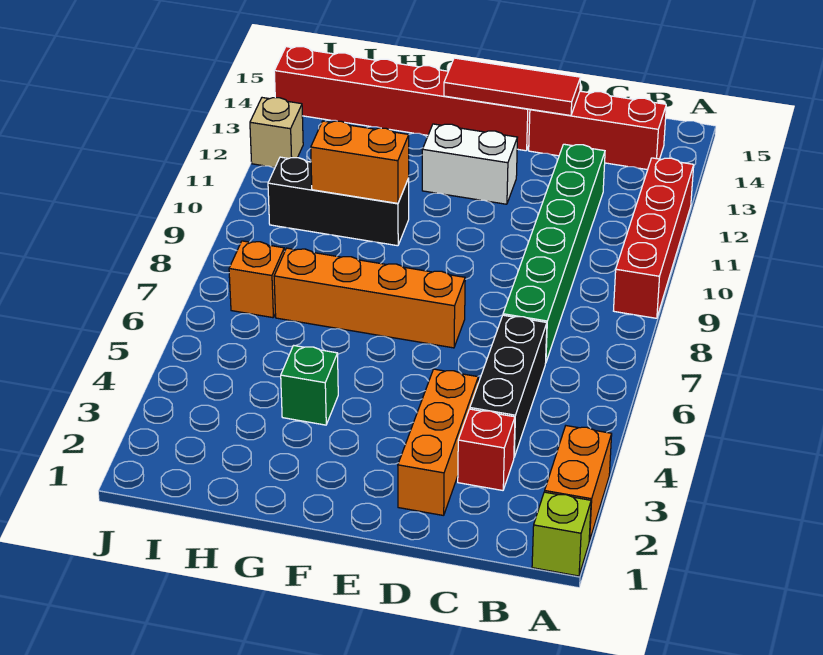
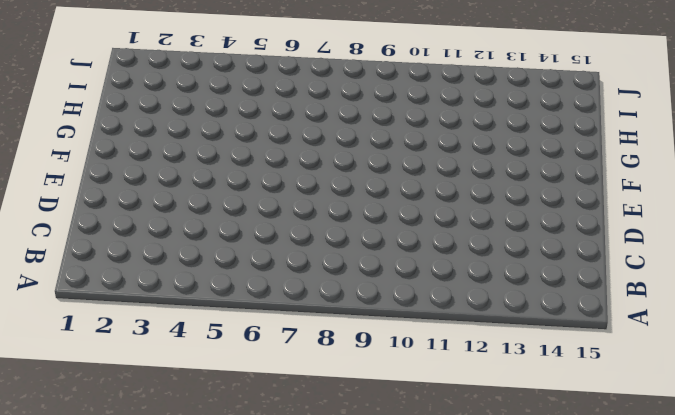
none -> lime brick A1 level 1
none -> orange brick A2:A3 level 1
none -> red brick A9:A12 level 1

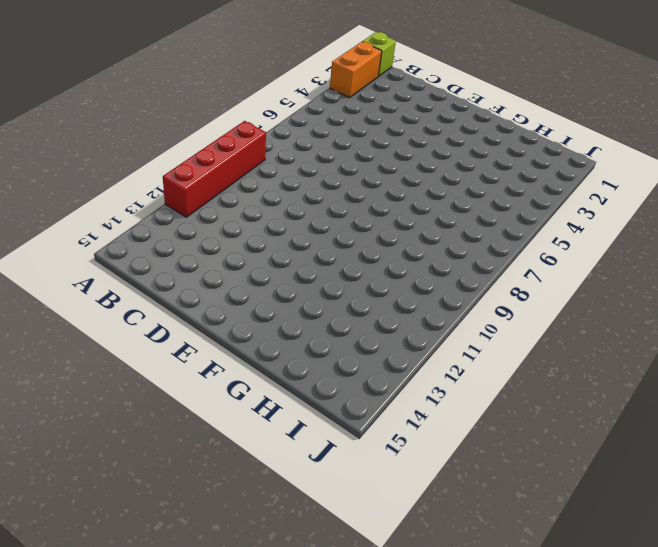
none -> red brick B14:D14 level 1
none -> red brick C3 level 1
none -> black brick C4:C6 level 1

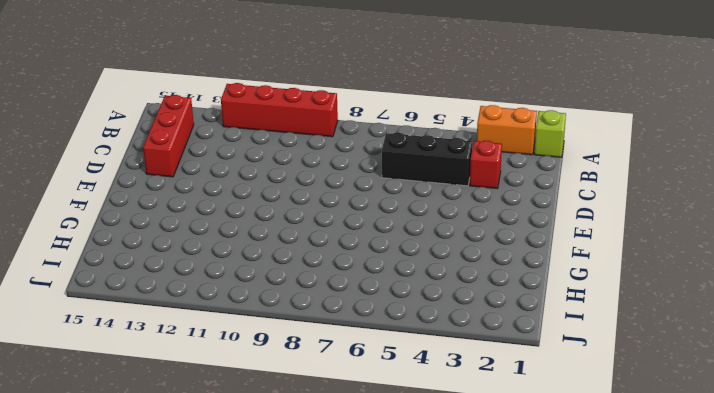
none -> green brick C7:C12 level 1
none -> orange brick D2:D4 level 1
none -> orange brick E7:H7 level 1

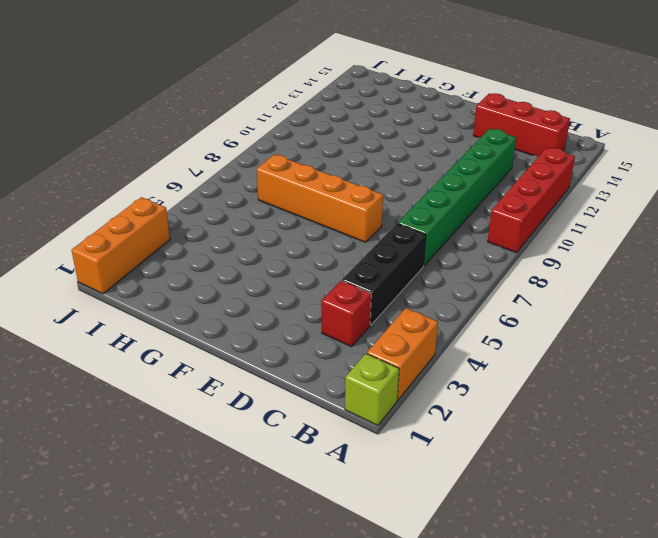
orange brick J1:J3 level 1 -> orange brick D2:D4 level 1
none -> white brick E12:F12 level 1
none -> red brick E14:J14 level 1
none -> green brick G4 level 1

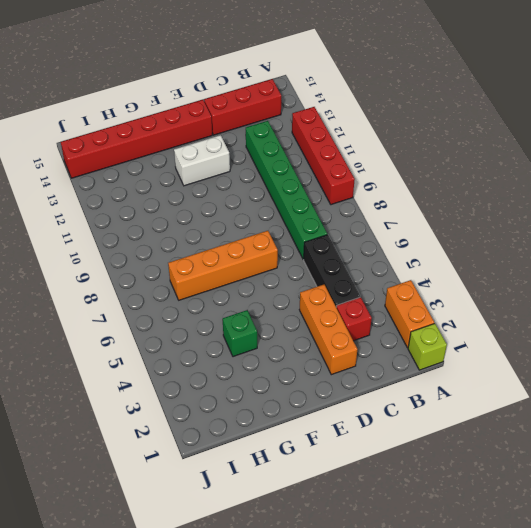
none -> black brick G10:I10 level 1
none -> orange brick I7 level 1
none -> tan brick J12 level 1

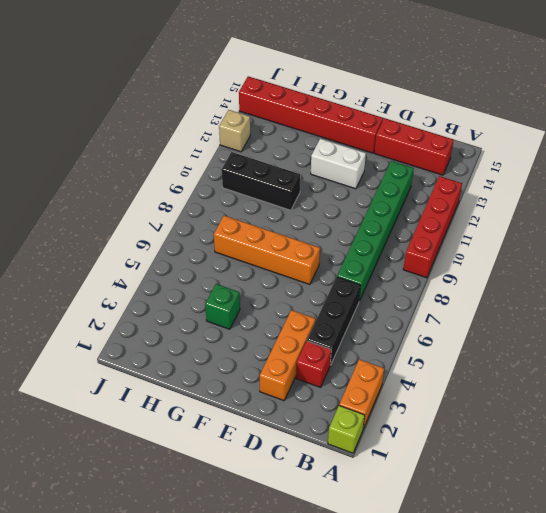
none -> orange brick I7 level 1
none -> red tile D14:F14 level 2
none -> orange brick G10:H10 level 2

